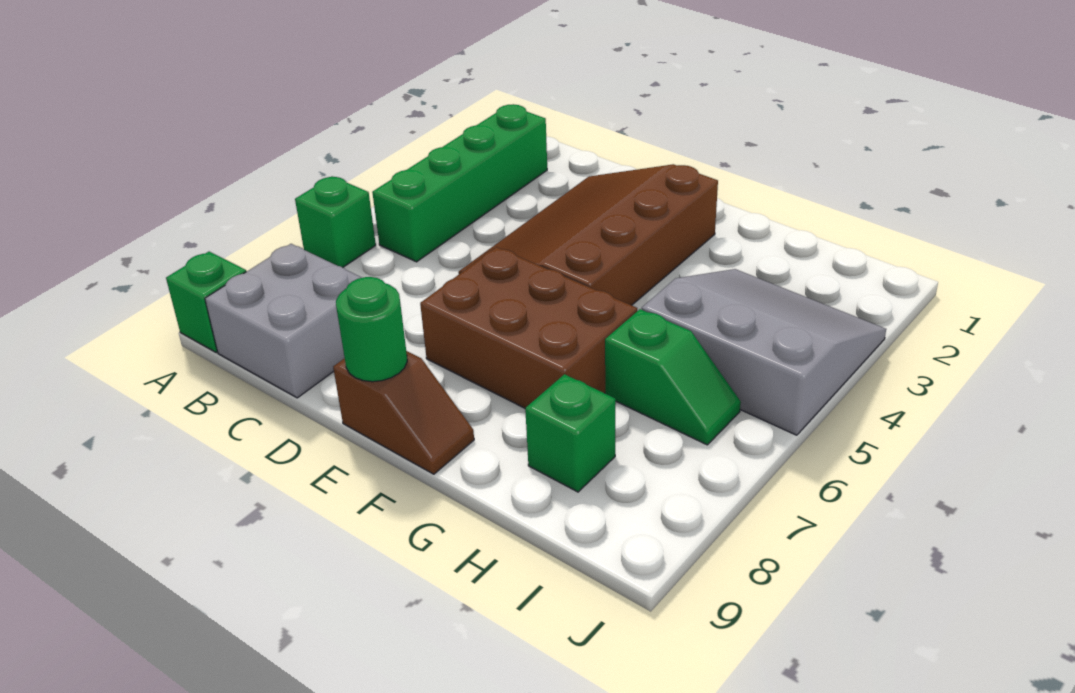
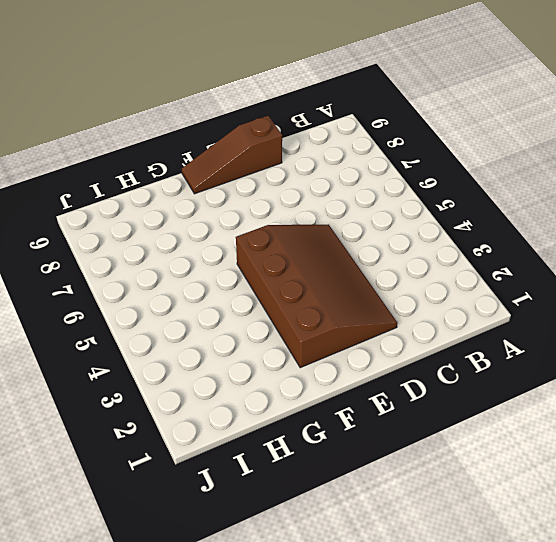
brown slope D9:F9 level 1 top D -> brown slope E9:F9 level 1 top E
none -> green brick A6 level 1
none -> green brick A9 level 1

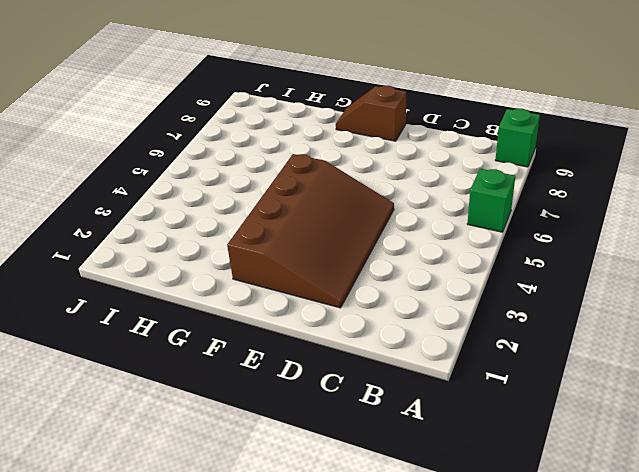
none -> green brick B2:B5 level 1
none -> grey brick B8:C9 level 1

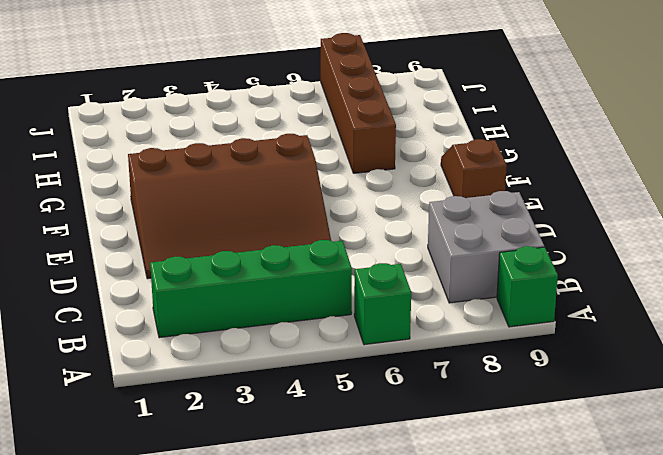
brown brick G7:J7 level 1 -> brown brick E6:G7 level 1
none -> grey slope H3:J5 level 1 top 5
none -> green slope H6:I6 level 1 top H

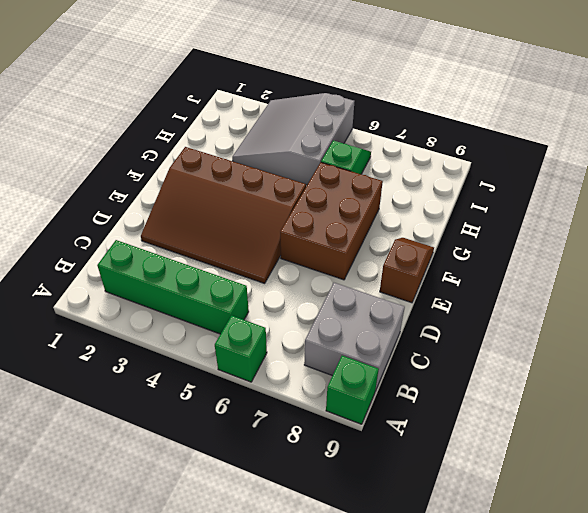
none -> green brick H8 level 1
none -> green round brick E9 level 2

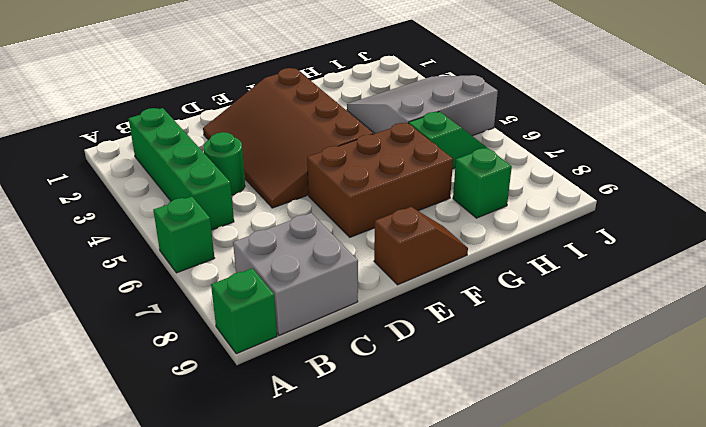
green round brick C4 level 1 -> green round brick E9 level 2

